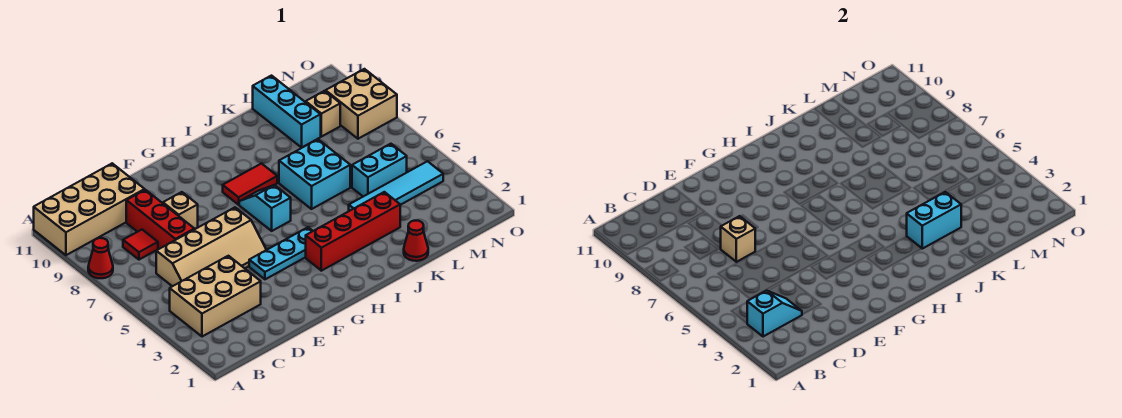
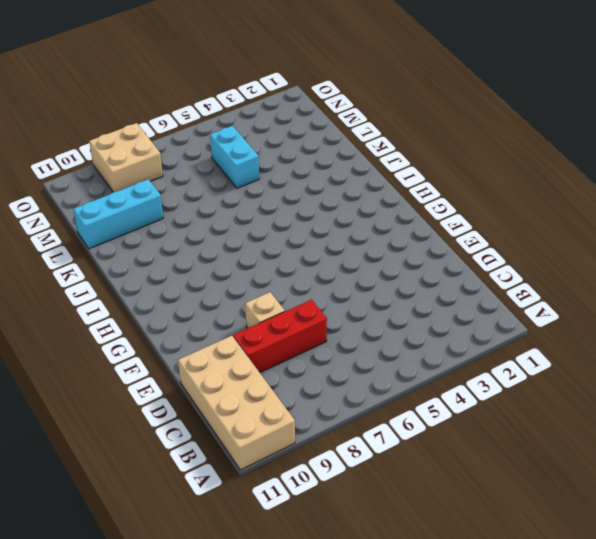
none -> red cone A8 level 1
none -> tan brick B3:D4 level 1
none -> tan slope C5:F6 level 1 top 6

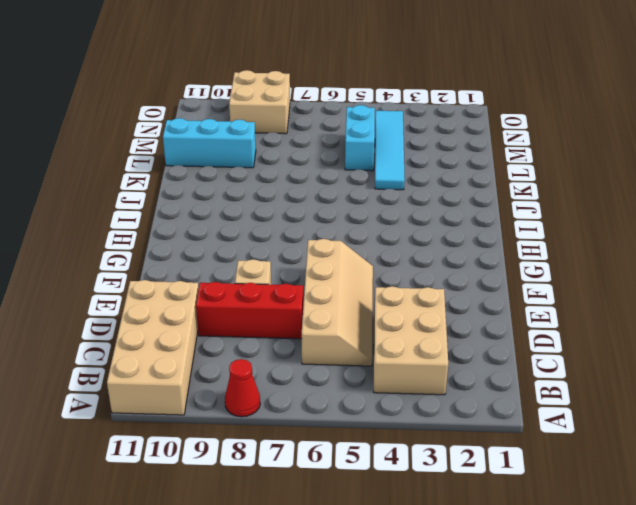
none -> red tile C8 level 1
none -> cyan plate F4:H4 level 1
none -> red brick H3:K3 level 1

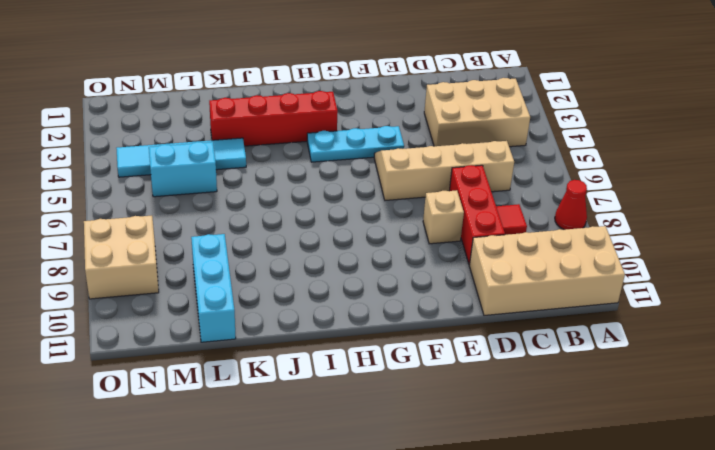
none -> cyan slope H6:H7 level 1 top 6
none -> red tile H8:I8 level 1
none -> cyan brick J6:K7 level 1

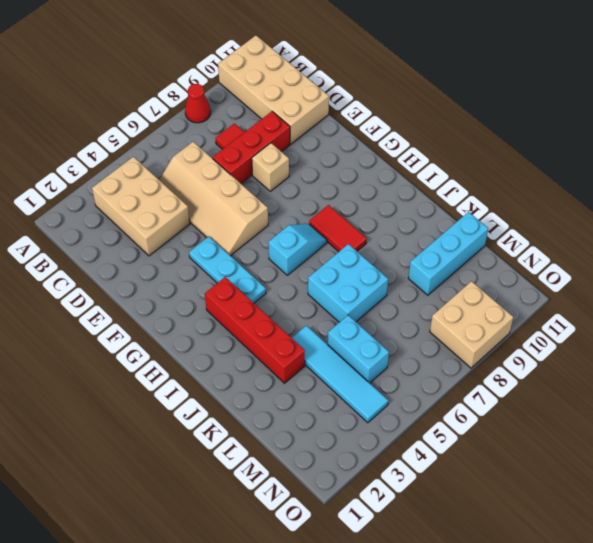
none -> red cone K1 level 1
none -> tan brick M9 level 1
none -> cyan slope B3:C3 level 2 top B

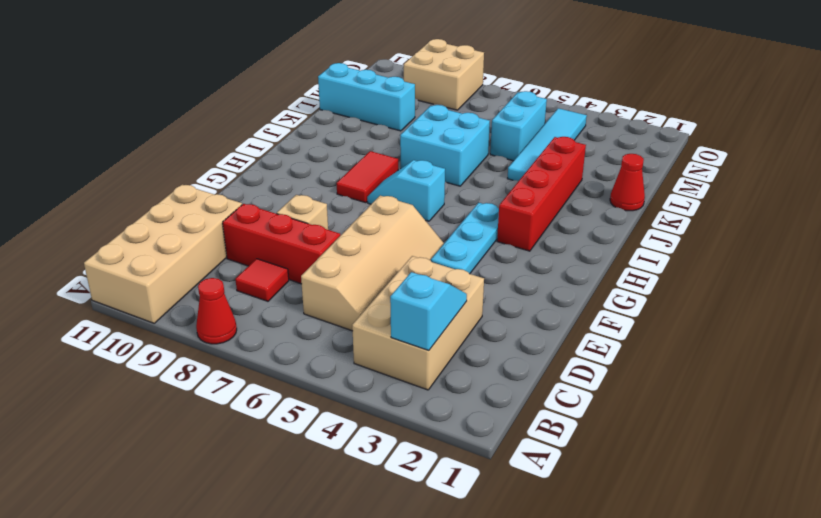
none -> tan brick M9 level 1
none -> tan brick D7 level 2
none -> cyan brick J3:K3 level 2

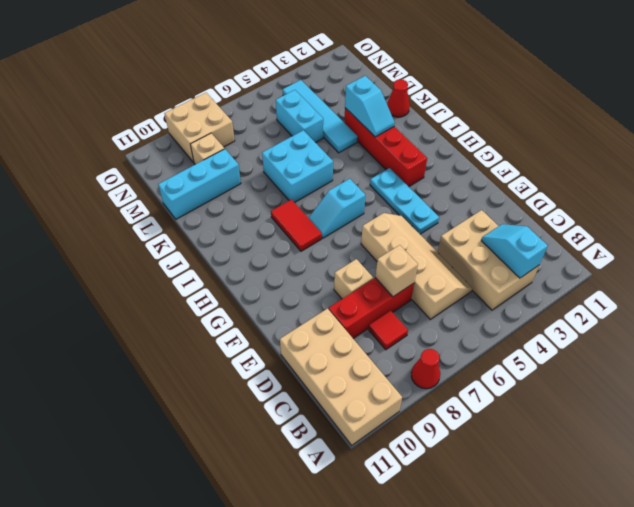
cyan slope J3:K3 level 2 top K -> cyan brick J3:K3 level 2

